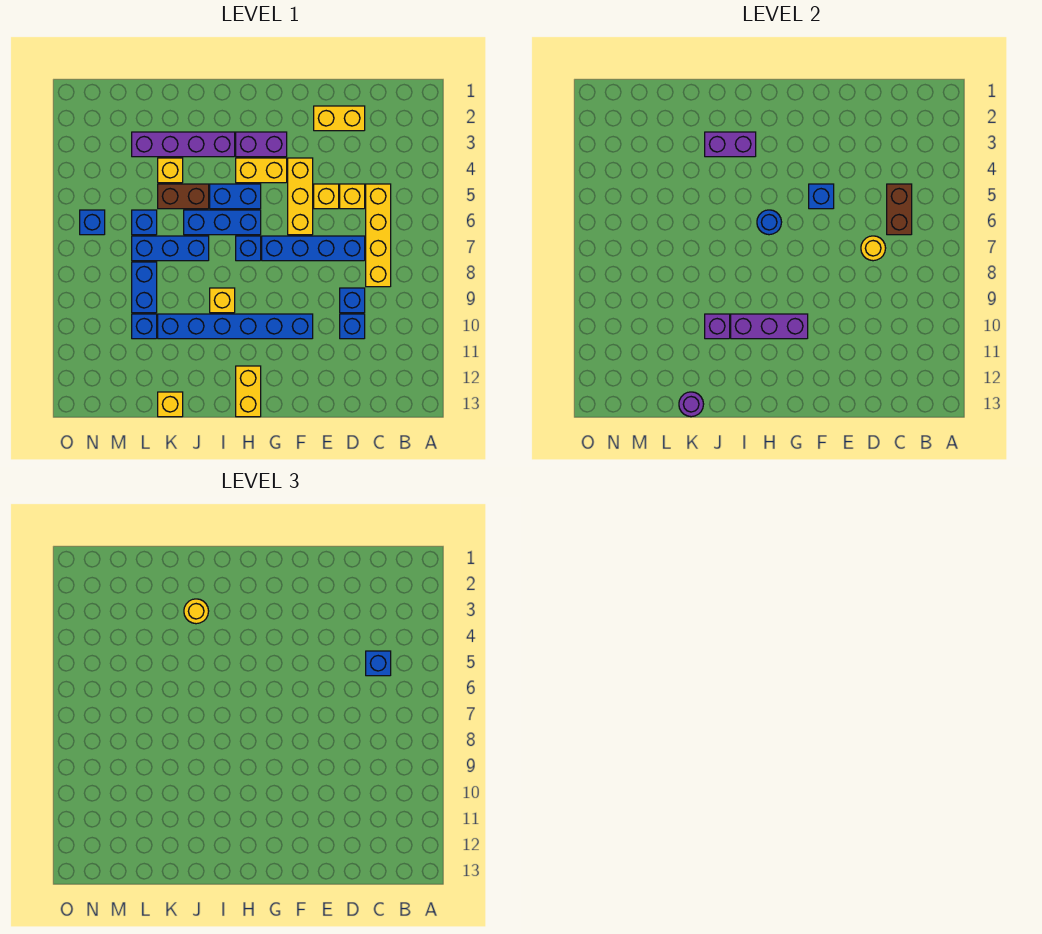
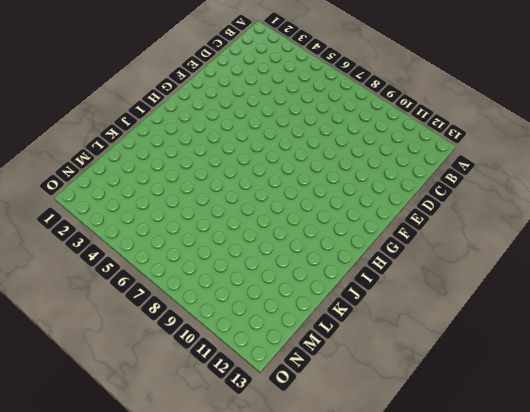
none -> yellow brick C5:C8 level 1
none -> yellow brick D2:E2 level 1
none -> yellow brick D5 level 1
none -> blue brick D7:G7 level 1

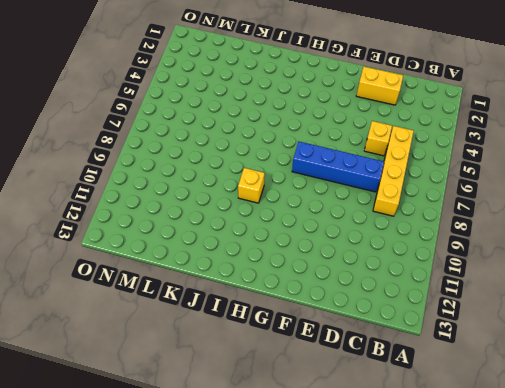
none -> blue brick D9 level 1
none -> blue brick D10 level 1
none -> yellow brick E5 level 1
none -> yellow brick F4:F6 level 1

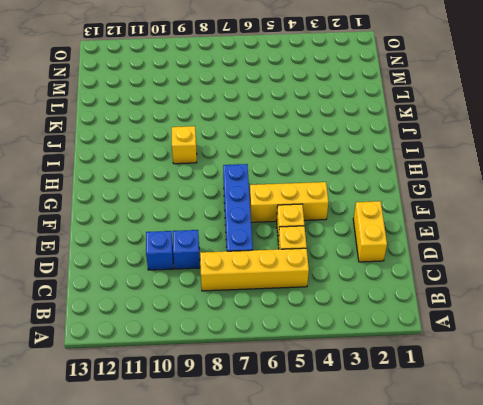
none -> blue brick F10:K10 level 1
none -> purple brick G3:H3 level 1
none -> yellow brick G4:H4 level 1
none -> blue brick H5:I5 level 1

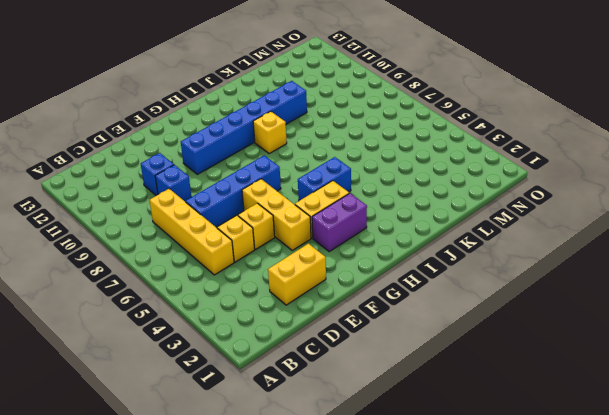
none -> blue brick H6:J6 level 1
none -> blue brick H7 level 1
none -> yellow brick H12:H13 level 1
none -> purple brick I3:L3 level 1

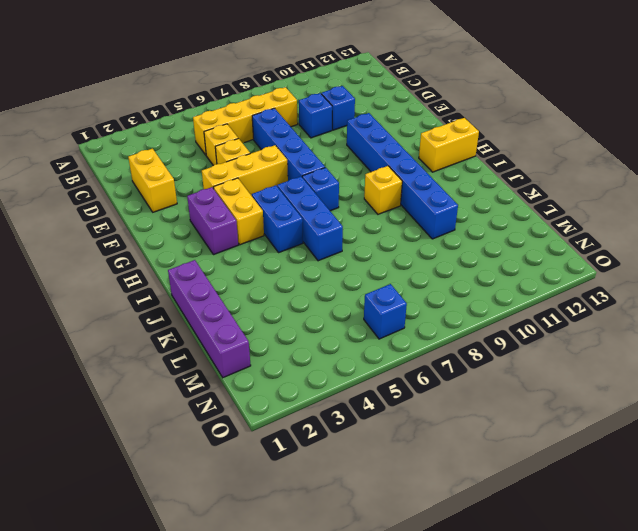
purple brick J1:M1 level 1 -> purple brick I3:L3 level 1
none -> brown brick J5:K5 level 1
none -> blue brick J7:L7 level 1
none -> yellow brick K4 level 1
none -> yellow brick K13 level 1

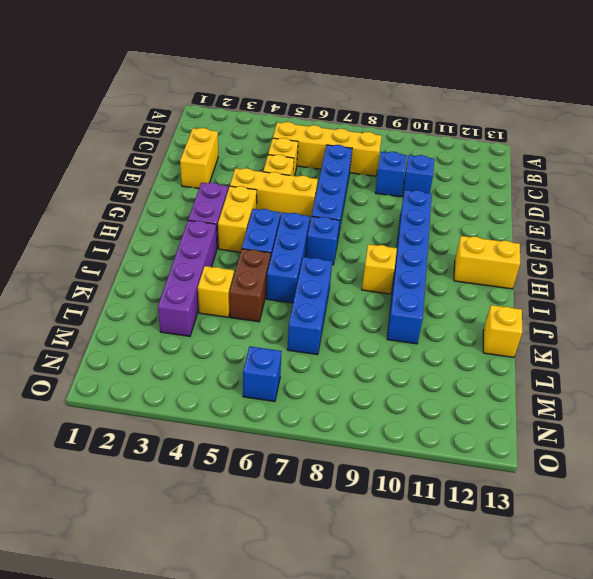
none -> blue brick L6 level 1
none -> blue brick L8:L9 level 1
none -> blue brick L10 level 1
none -> brown brick C5:C6 level 2

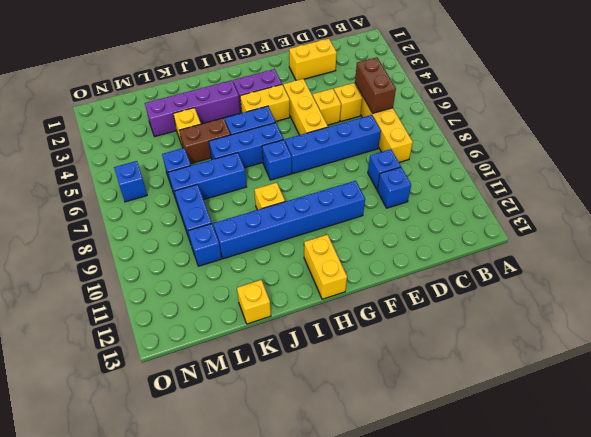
none -> yellow round brick D7 level 2
none -> blue brick F5 level 2
none -> purple brick G10:I10 level 2
none -> blue round brick H6 level 2

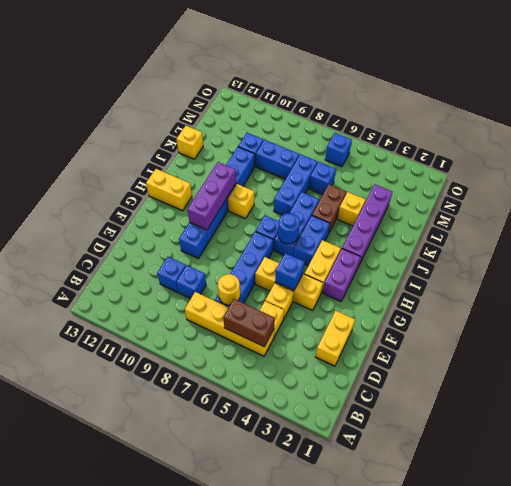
none -> purple brick I3:J3 level 2
none -> purple brick J10 level 2
none -> purple round brick K13 level 2
none -> blue brick C5 level 3

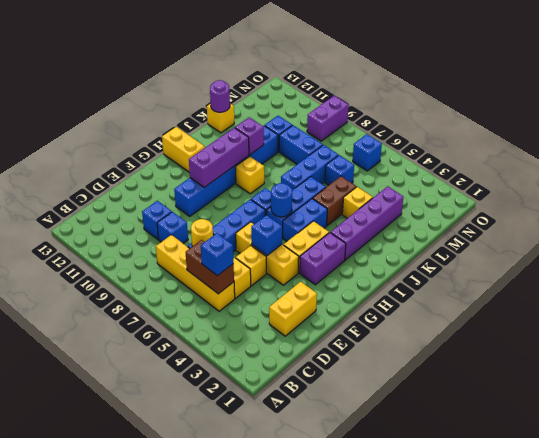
purple brick N9:O9 level 1 -> purple brick I3:J3 level 2
none -> yellow round brick J3 level 3

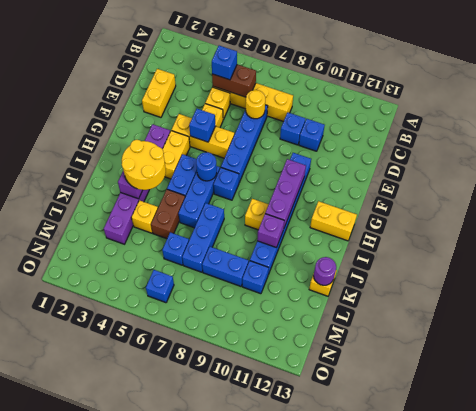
yellow round brick I3:J4 level 3 -> yellow round brick J3 level 3

